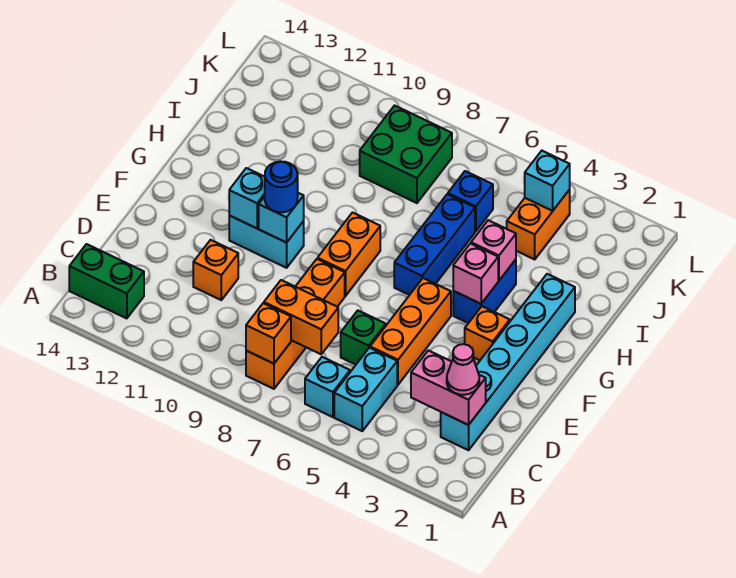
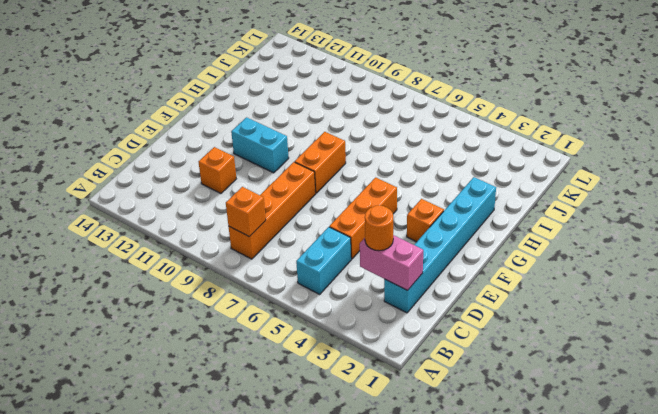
orange round brick C3 level 3 -> none
none -> cyan brick B6 level 1
none -> green brick B13:B14 level 1
none -> green brick D6 level 1

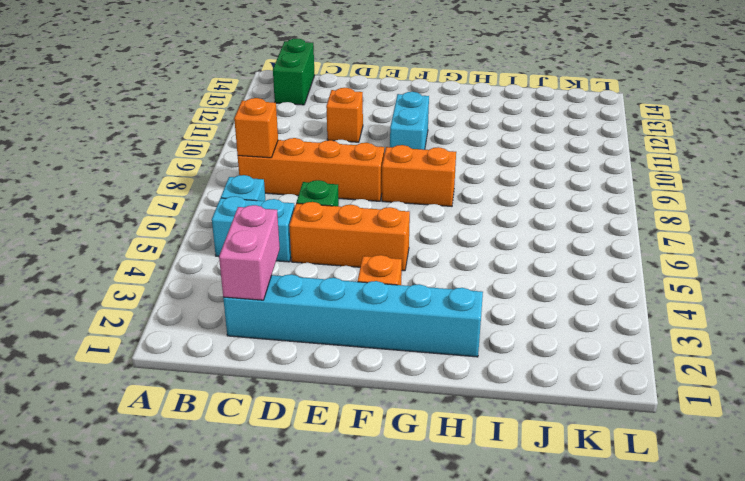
none -> blue brick G4:H4 level 1
none -> blue brick G6:I6 level 1
none -> orange brick J4:K4 level 1

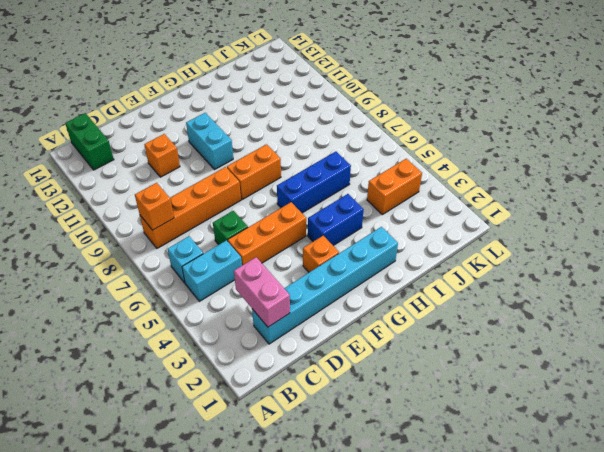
none -> blue brick J6 level 1
none -> green brick J8:K9 level 1
none -> orange brick C7:C8 level 2

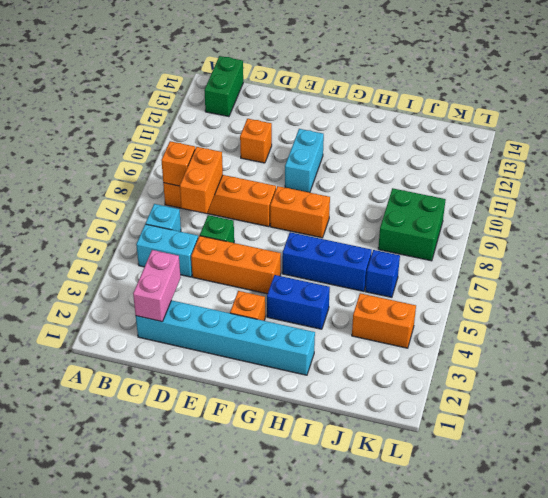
none -> cyan brick F10 level 2
none -> cyan brick F11 level 2
none -> pink brick G4 level 2

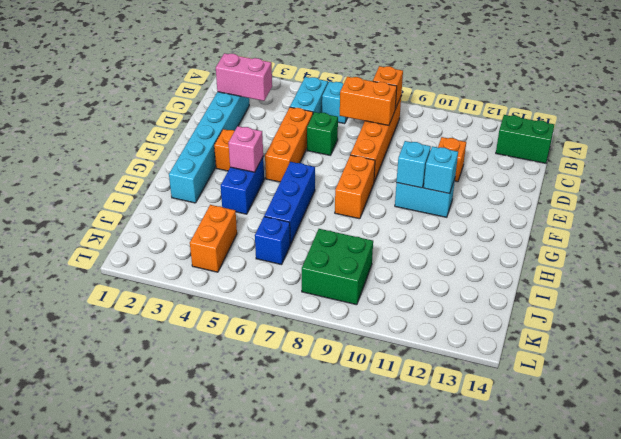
none -> pink brick H4 level 2
none -> cyan brick K4 level 2
none -> pink cone C2 level 3

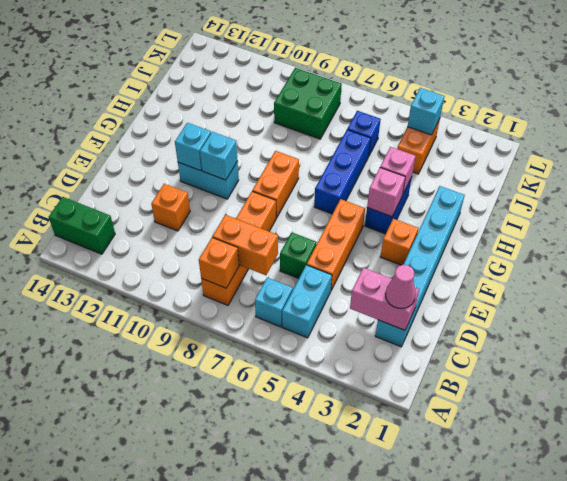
none -> blue round brick F10 level 3

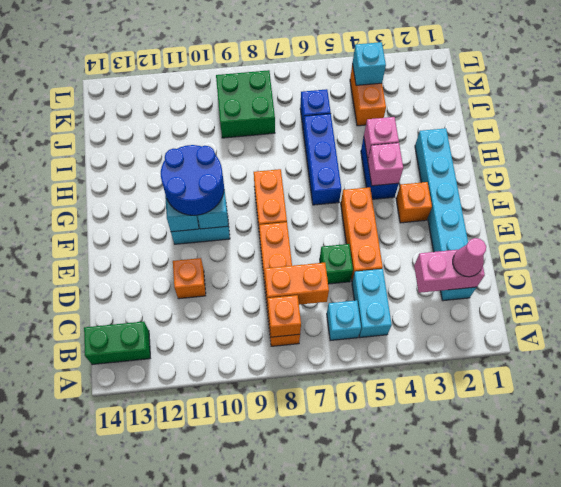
blue round brick F10:G11 level 3 -> blue round brick F10 level 3

